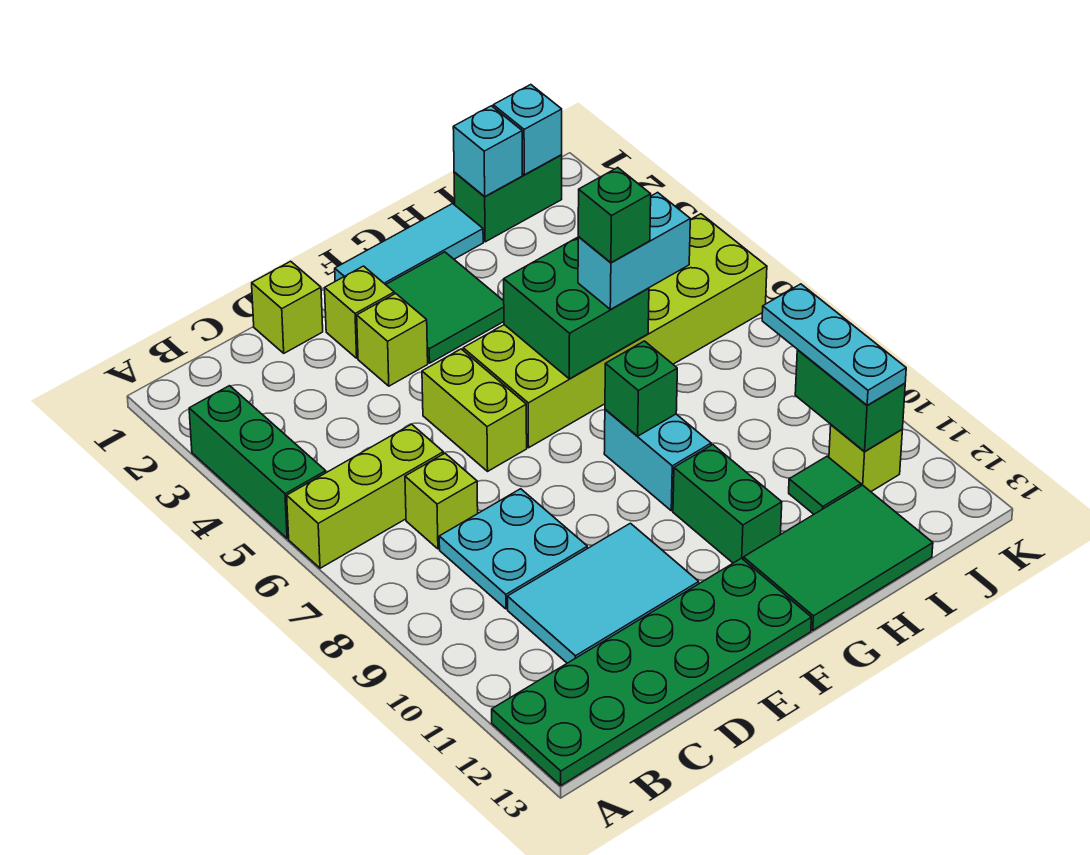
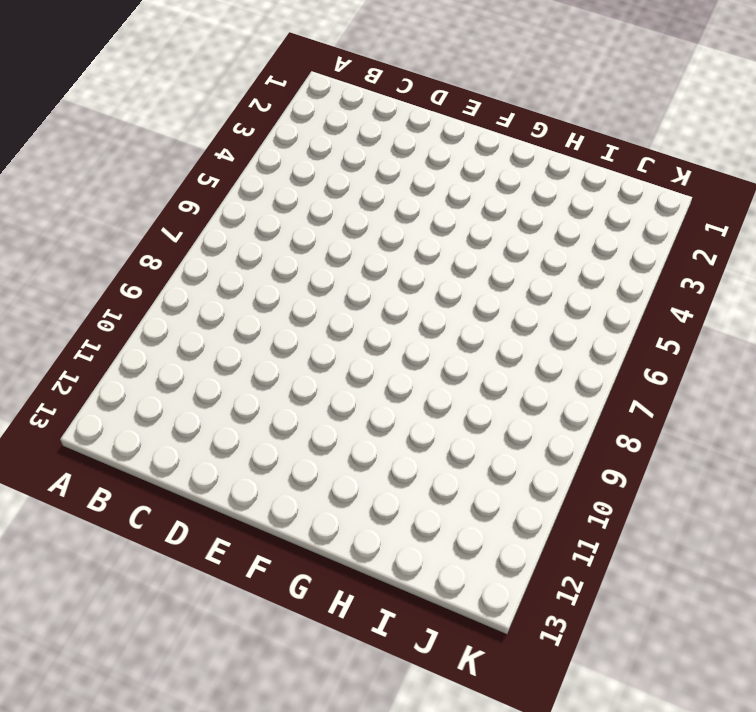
none -> green brick A3:A5 level 1
none -> lime brick A6:C6 level 1
none -> green plate A12:F13 level 1

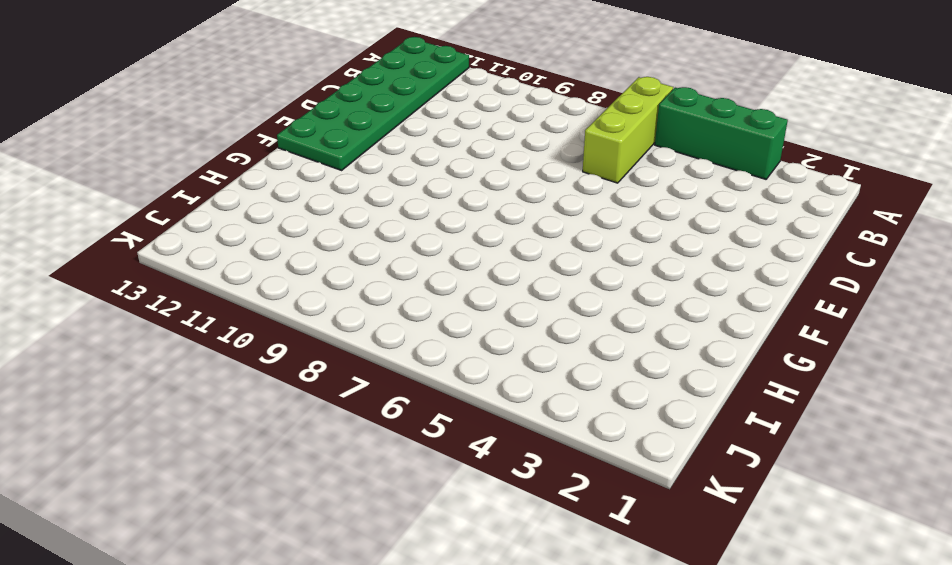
none -> lime brick C7 level 1
none -> cyan plate C8:D9 level 1
none -> cyan tile C10:E11 level 1

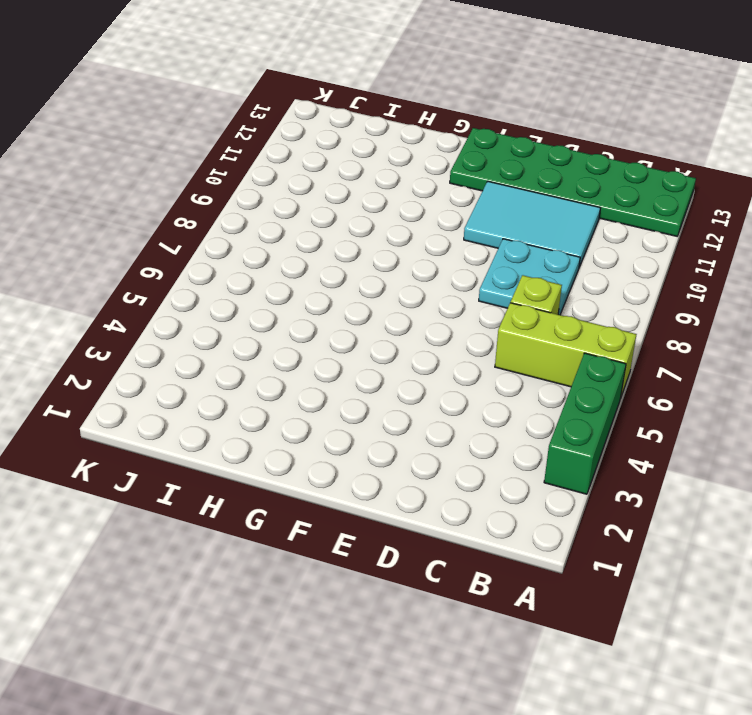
none -> lime brick D1 level 1
none -> lime brick E2 level 1
none -> lime brick E3 level 1

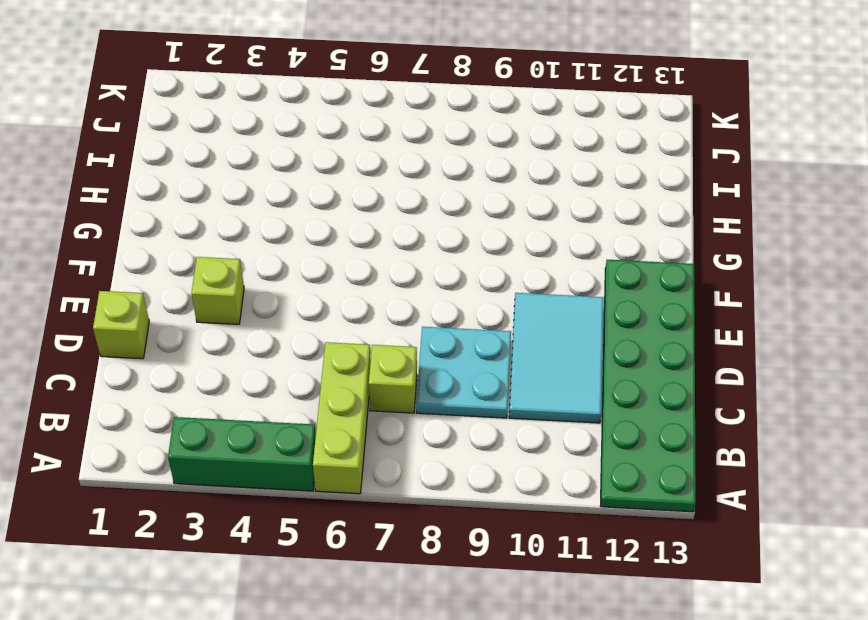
none -> lime brick E2 level 1
none -> lime brick E5:E6 level 1
none -> cyan tile F1:H1 level 1

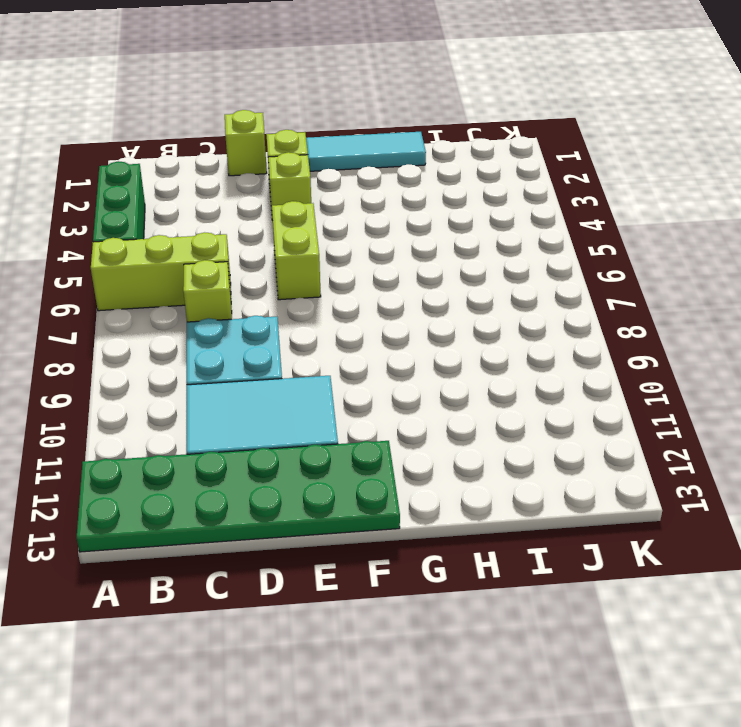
none -> green tile F2:G3 level 1
none -> lime brick F5:K6 level 1
none -> cyan brick G8:G9 level 1

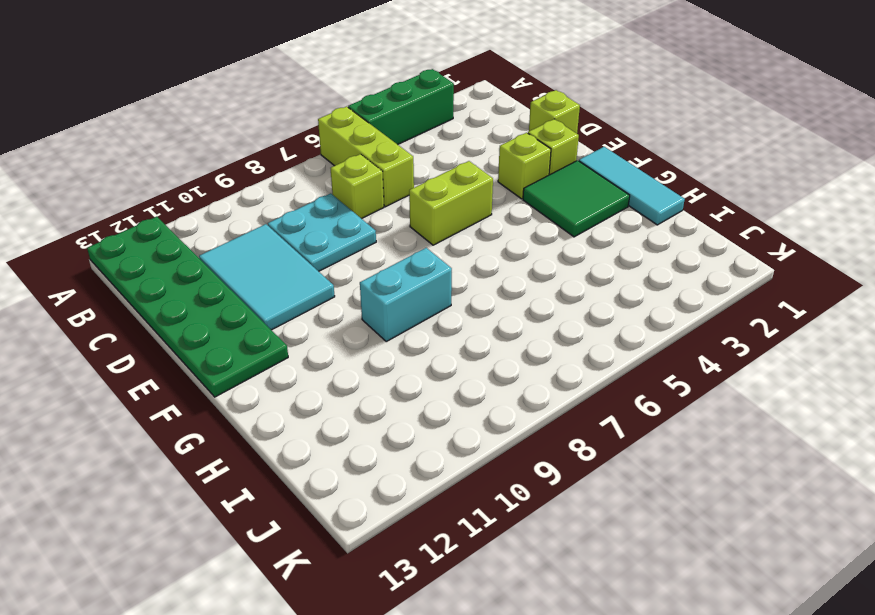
none -> lime brick F5:K6 level 1
none -> green brick G10:G11 level 1
none -> green tile G12:I13 level 1

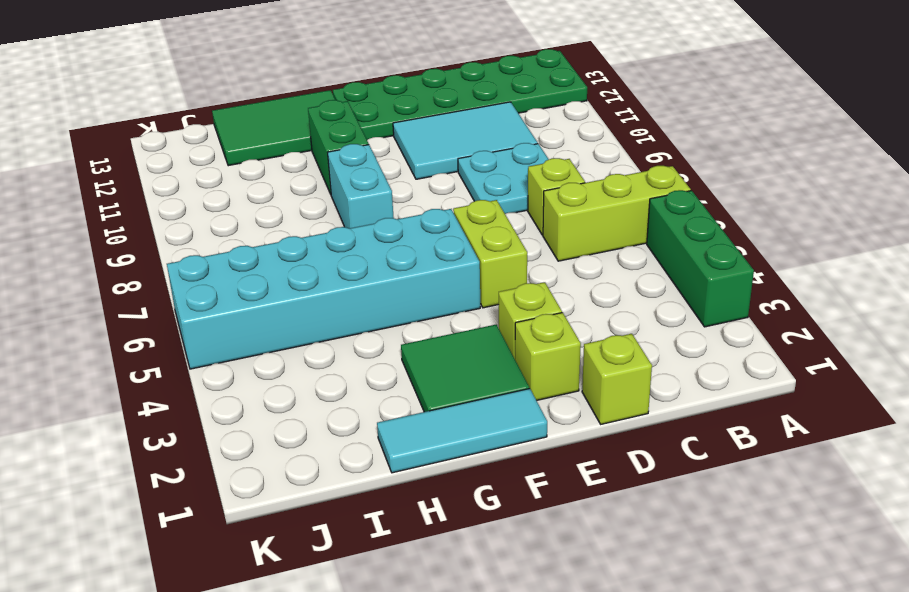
cyan brick F5:K6 level 1 -> lime brick F5:K6 level 1
none -> green brick I1:J1 level 1
none -> green tile I11 level 1
none -> lime brick J11 level 1

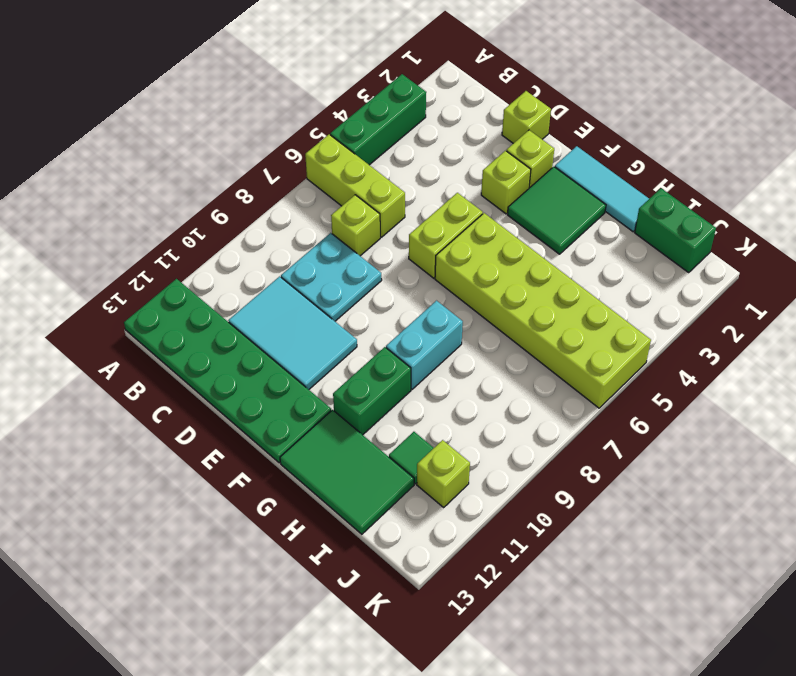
none -> green brick G5:H6 level 2
none -> green brick G8 level 2
none -> cyan brick I1 level 2

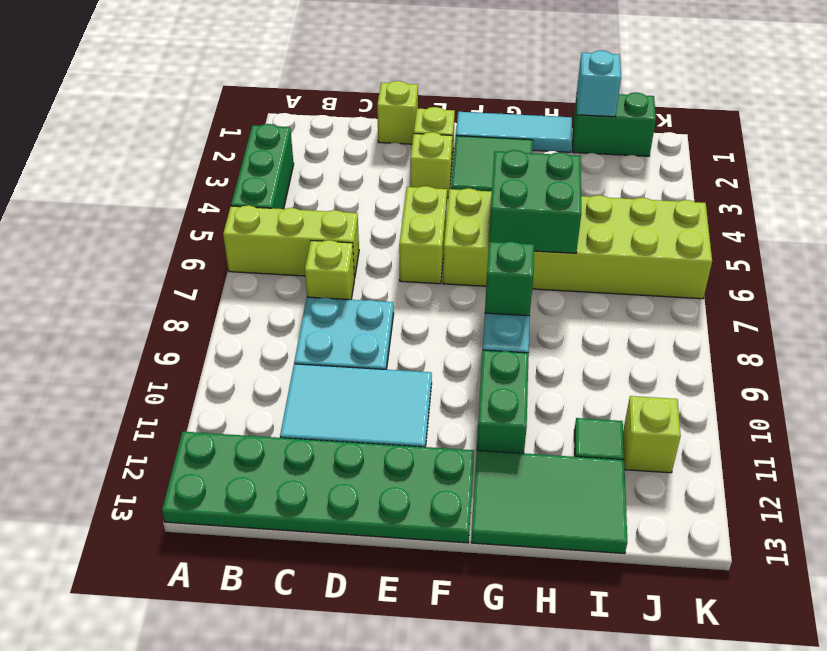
none -> cyan brick J1 level 2
none -> green brick J10:J11 level 2
none -> cyan brick H6:I6 level 3

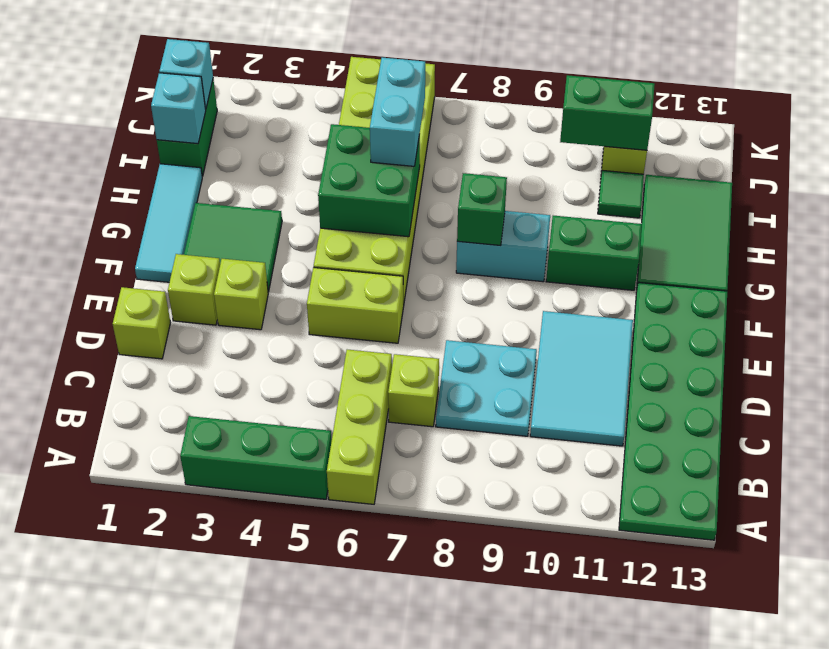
none -> cyan plate J9:J11 level 3
none -> green brick H6 level 4

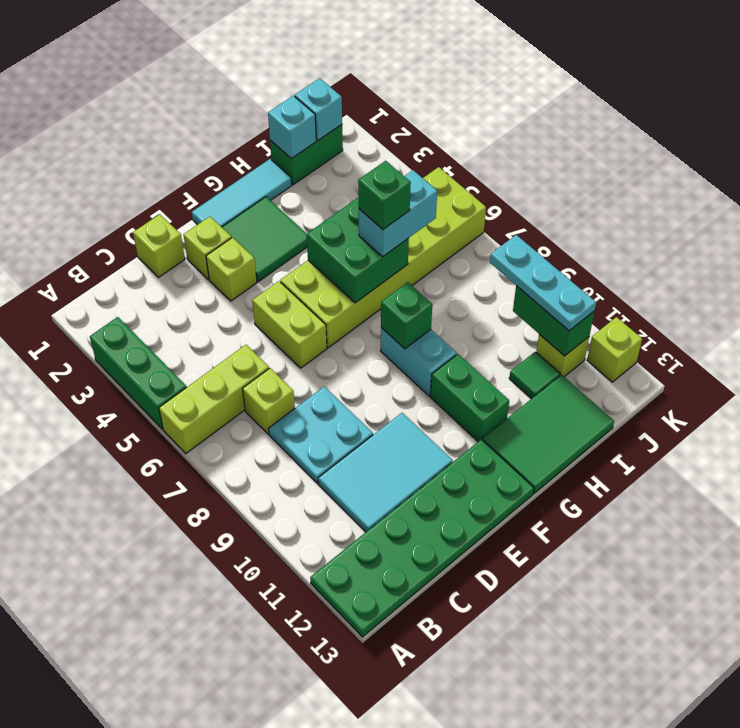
lime brick K12 level 1 -> none

